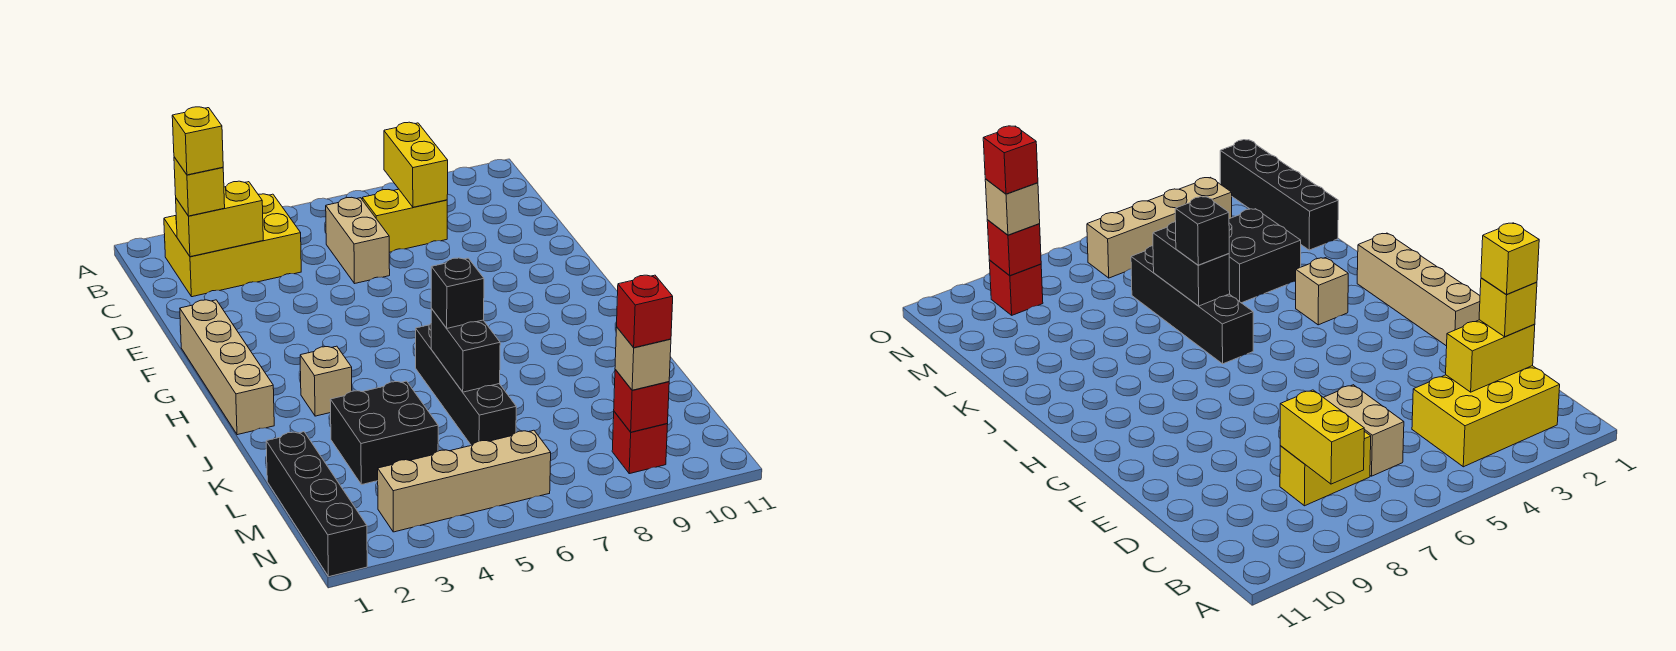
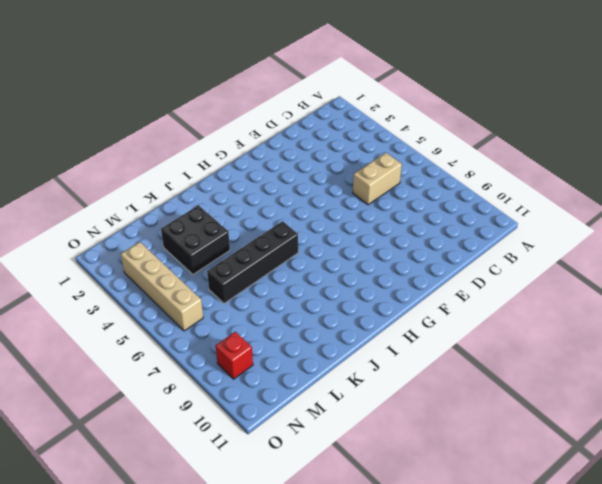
none -> yellow brick B2:C4 level 1
none -> yellow brick C7:C8 level 1
none -> tan brick F1:I1 level 1

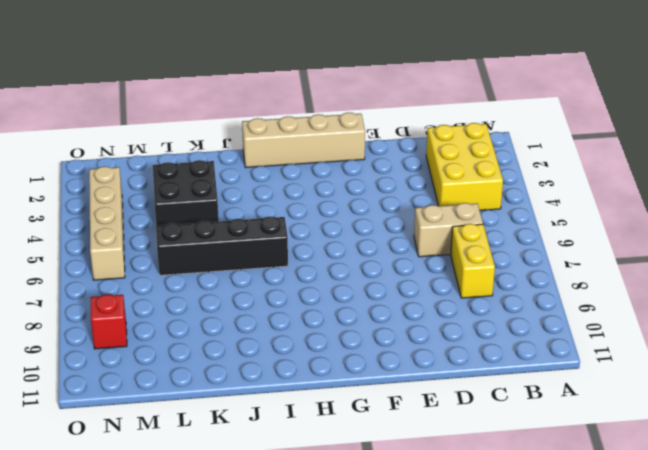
none -> tan brick I3 level 1
none -> black brick L1:O1 level 1
none -> yellow brick B8:C8 level 2

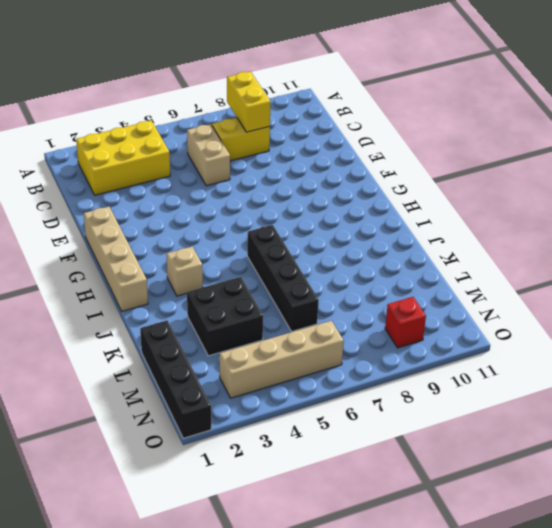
none -> yellow brick C2:C3 level 2
none -> black brick J6:K6 level 2
none -> red brick N9 level 2

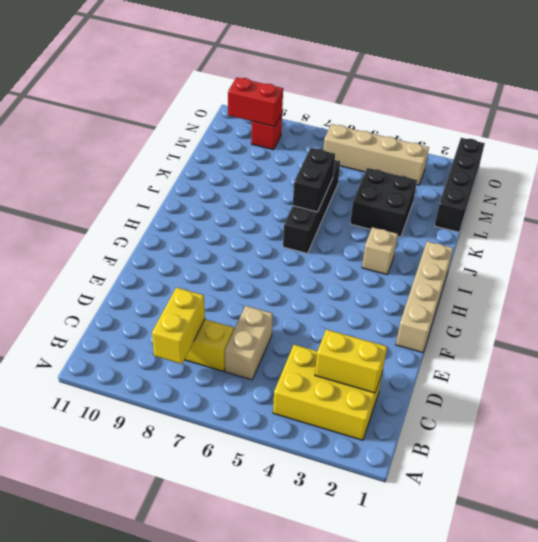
red brick N9:N10 level 2 -> red brick N9 level 2
none -> yellow brick C2 level 3
none -> black brick J6 level 3
none -> tan brick N9 level 3

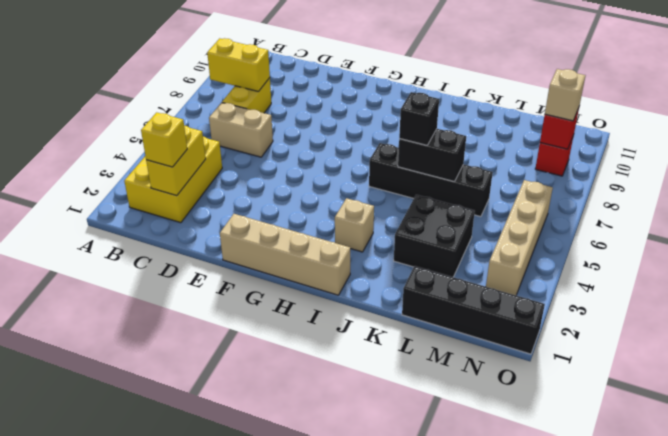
none -> yellow brick C2 level 4
none -> red brick N9 level 4

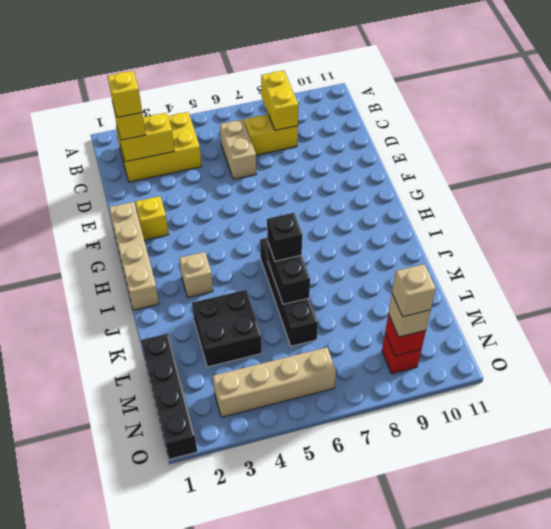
yellow brick F2 level 1 -> none
tan brick N9 level 4 -> red brick N9 level 4

